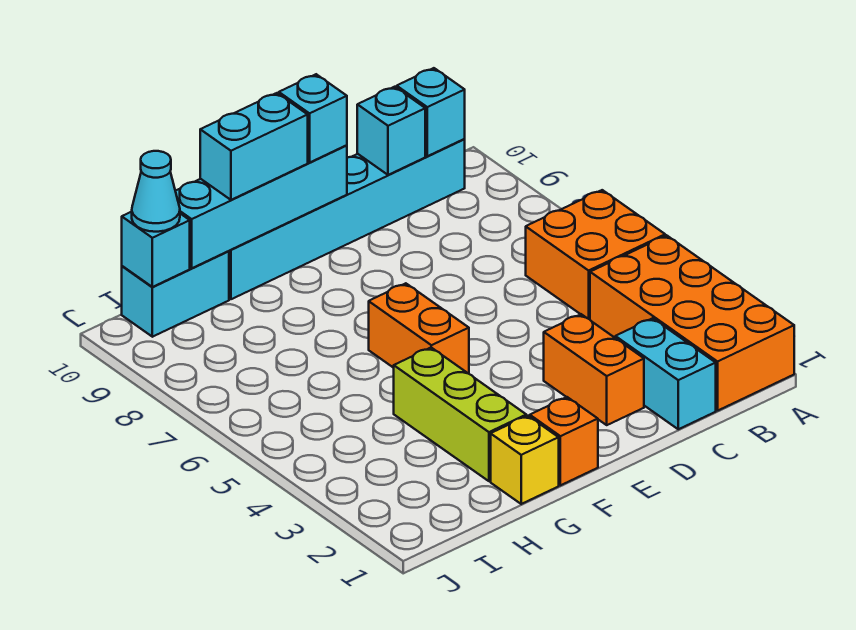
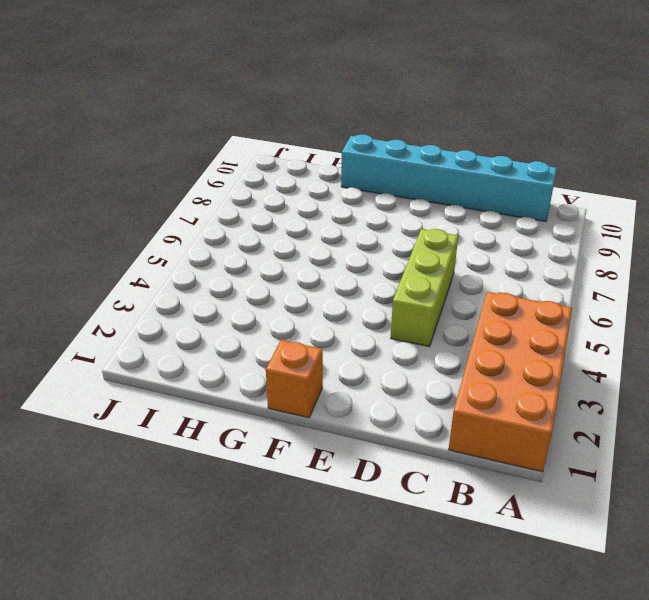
lime brick D4:D6 level 1 -> lime brick G2:G4 level 1
none -> orange brick A5:B6 level 1
none -> cyan brick C1:C2 level 1
none -> orange brick D2:D3 level 1

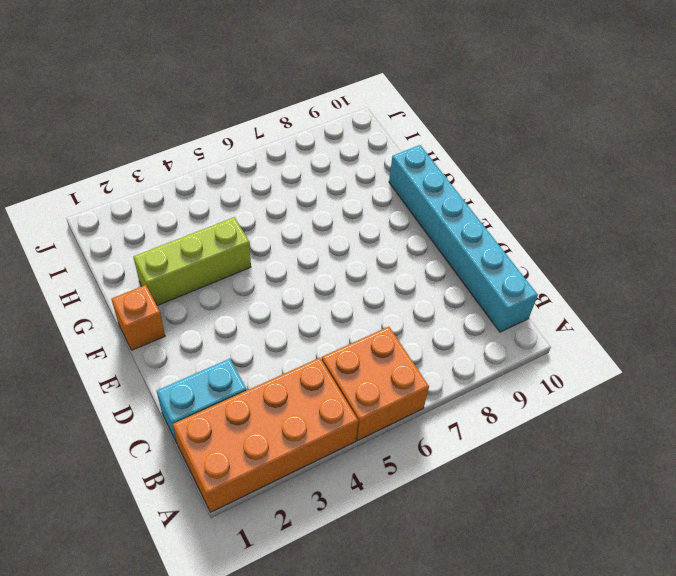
none -> orange brick D2:D3 level 1
none -> orange brick F5:F6 level 1
none -> yellow brick G1 level 1

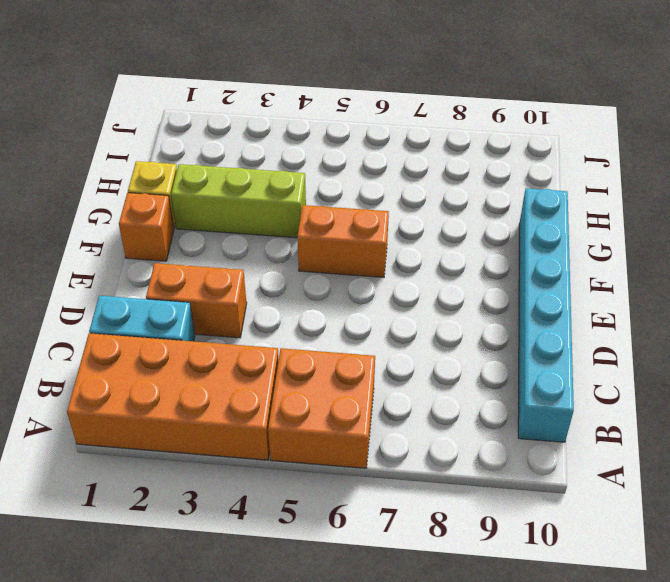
none -> cyan brick H10:I10 level 1
none -> cyan brick B10 level 2
none -> cyan brick C10 level 2

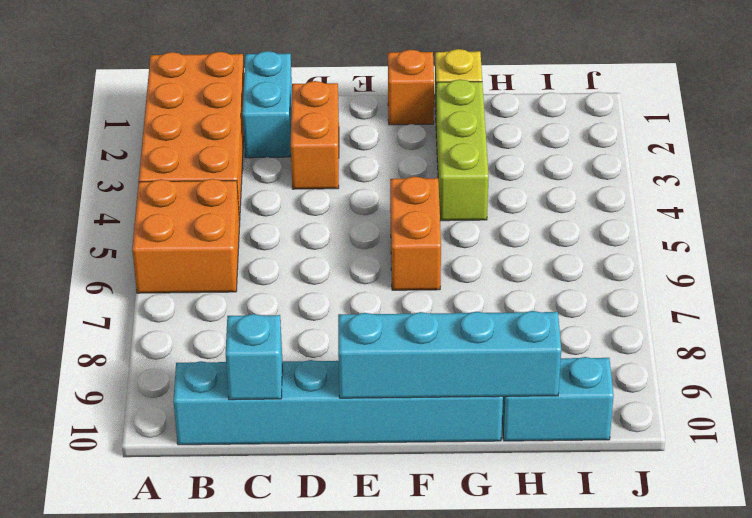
none -> cyan brick B10 level 2
none -> cyan brick I10 level 2
none -> cyan brick E10 level 3

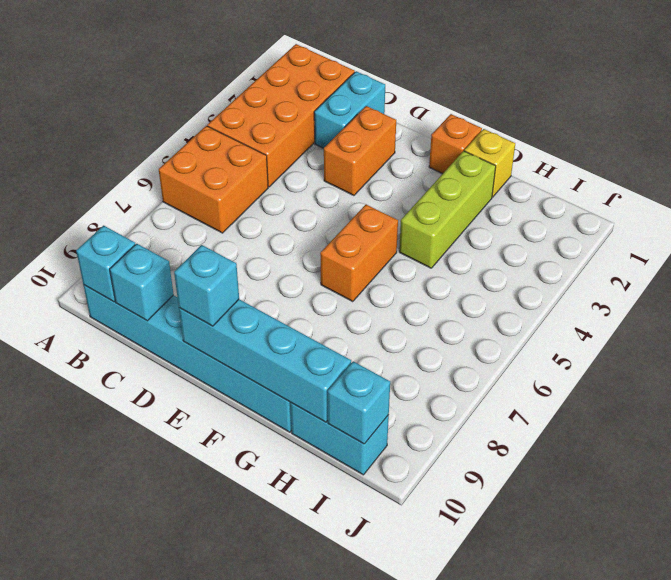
none -> cyan brick F10:G10 level 3
none -> cyan cone I10 level 3

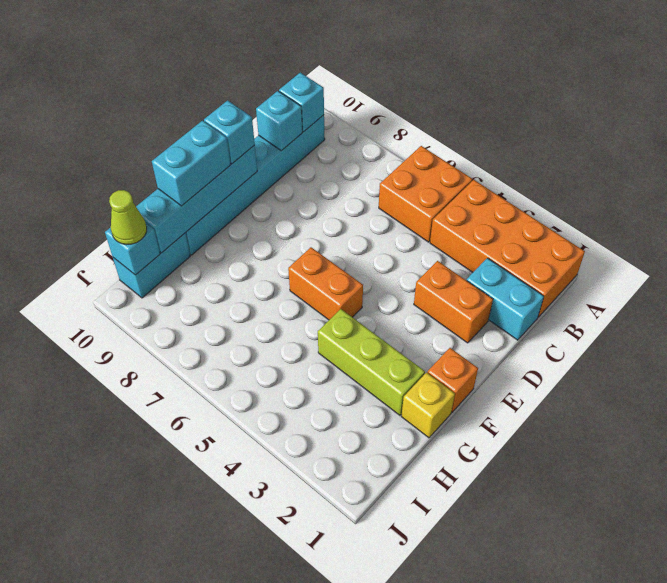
lime cone I10 level 3 -> cyan cone I10 level 3

